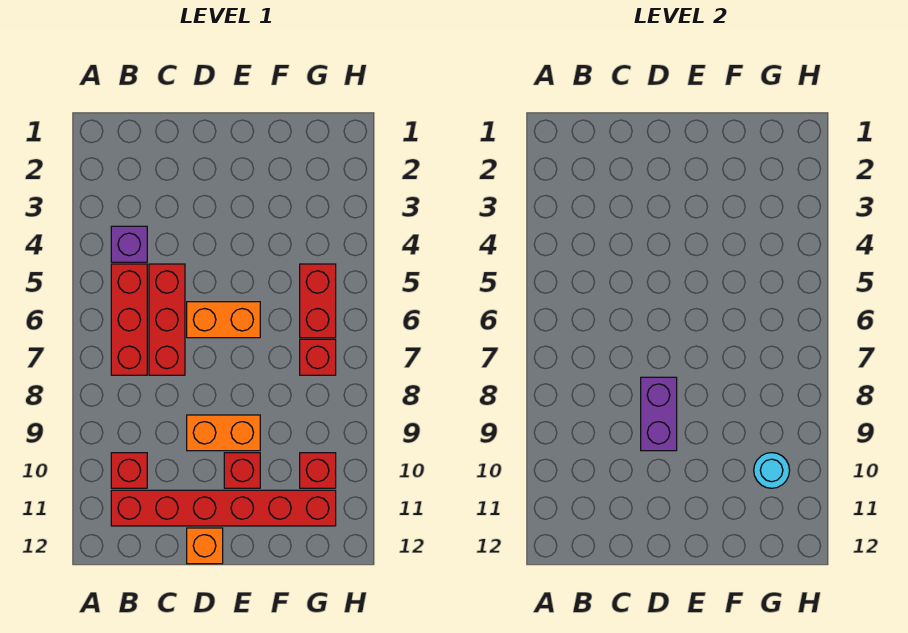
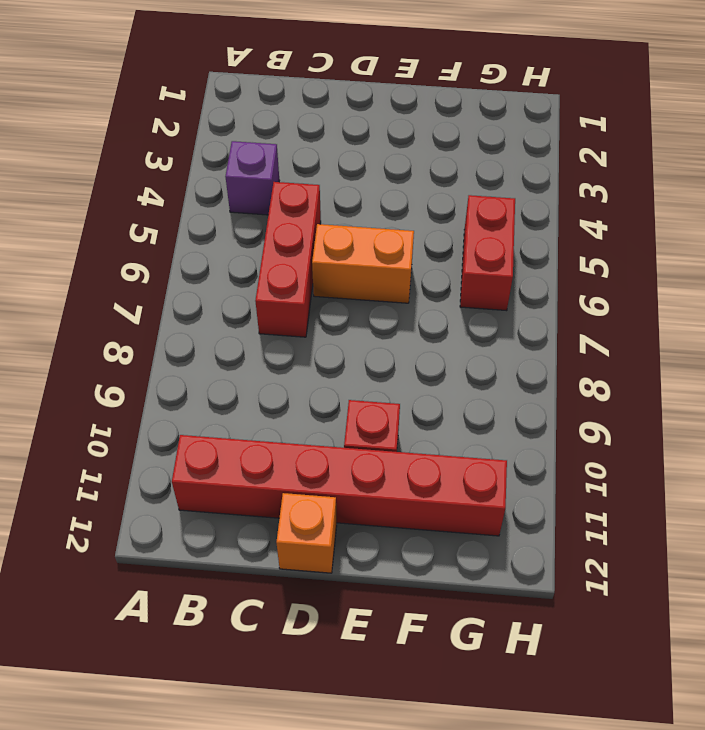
none -> red brick B5:B7 level 1
none -> red brick B10 level 1
none -> orange brick D9:E9 level 1

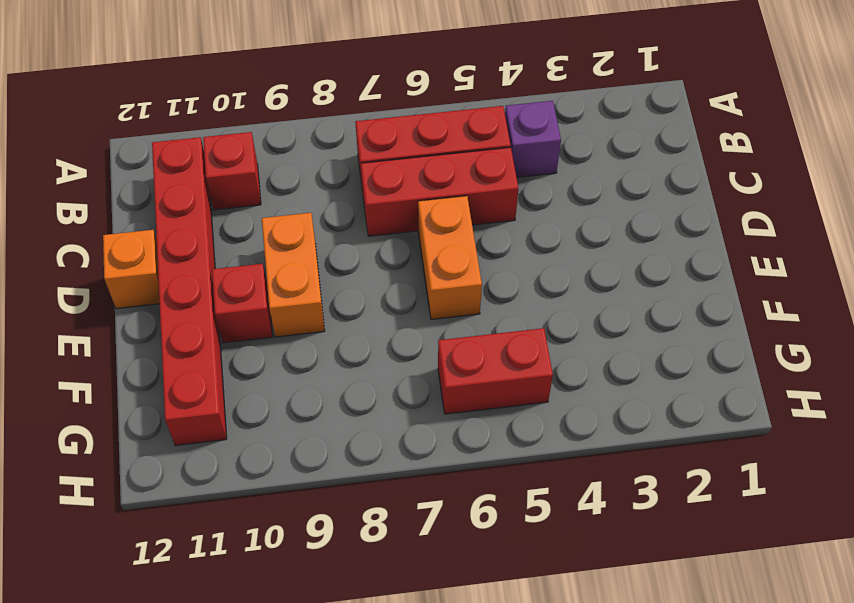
none -> red brick G7 level 1
none -> red brick G10 level 1
none -> purple brick D8:D9 level 2

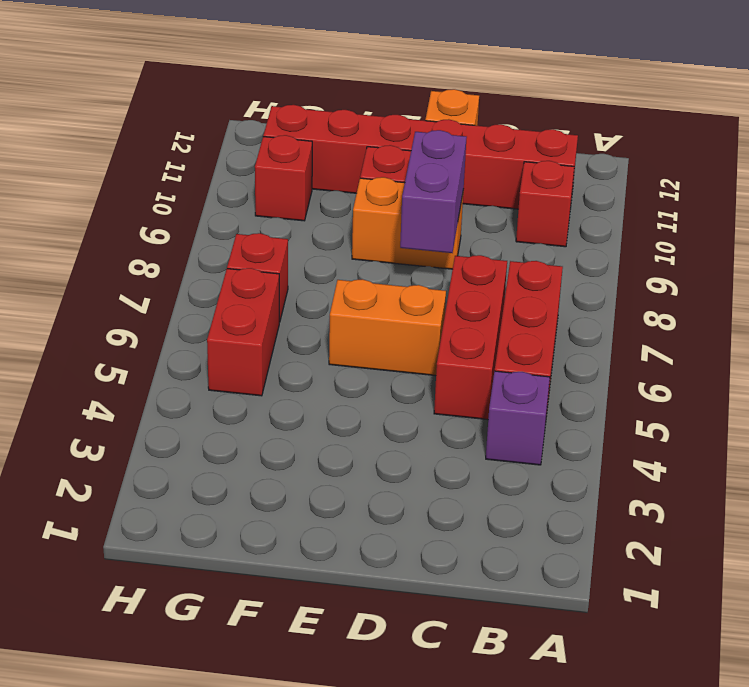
none -> cyan round brick G10 level 2

